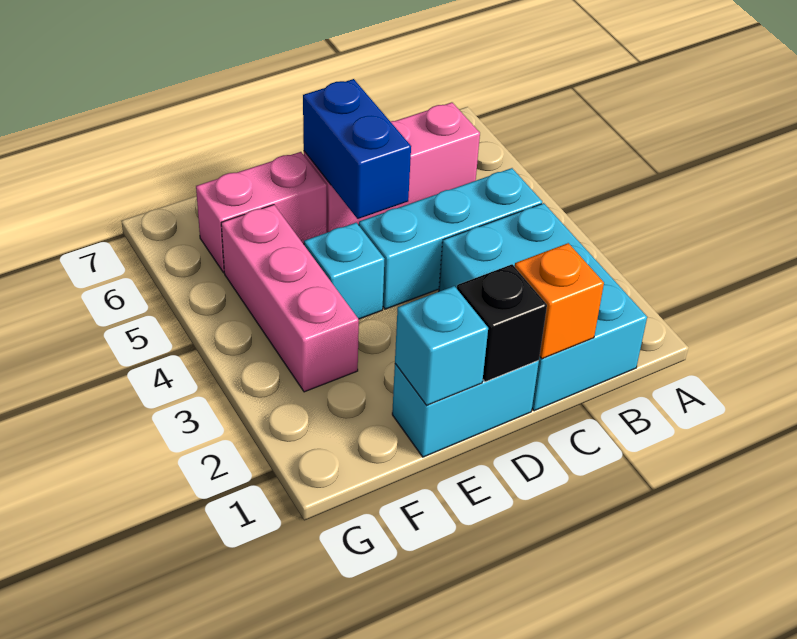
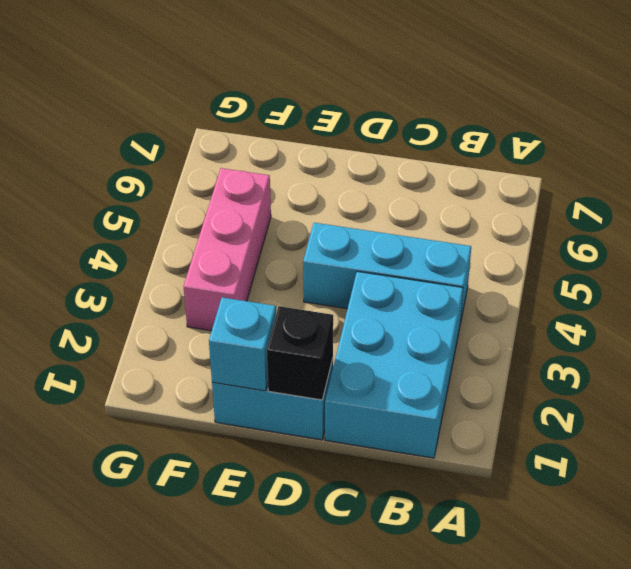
none -> pink brick B6:D6 level 1
none -> cyan brick E4 level 1

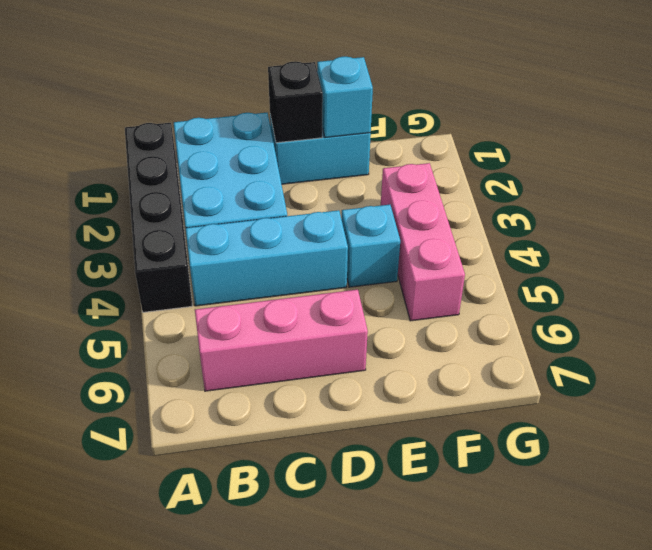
black brick A1:A4 level 1 -> none
none -> pink brick E6:F6 level 1
none -> orange brick C1 level 2

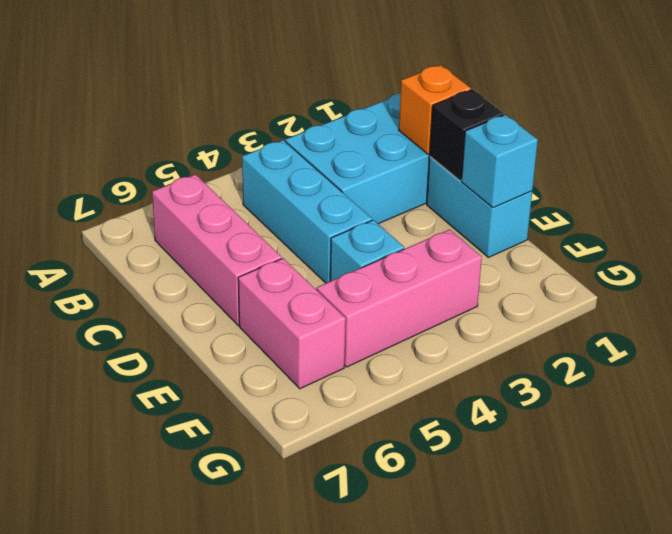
none -> blue brick D5:D6 level 2

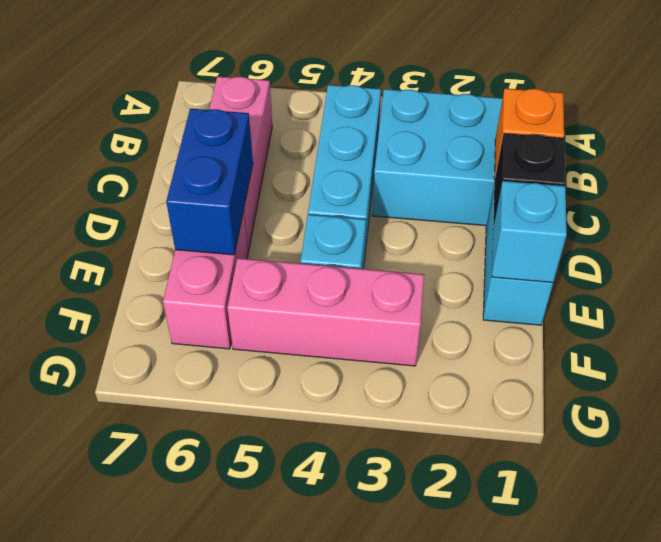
blue brick D6:E6 level 2 -> blue brick D5:D6 level 2

